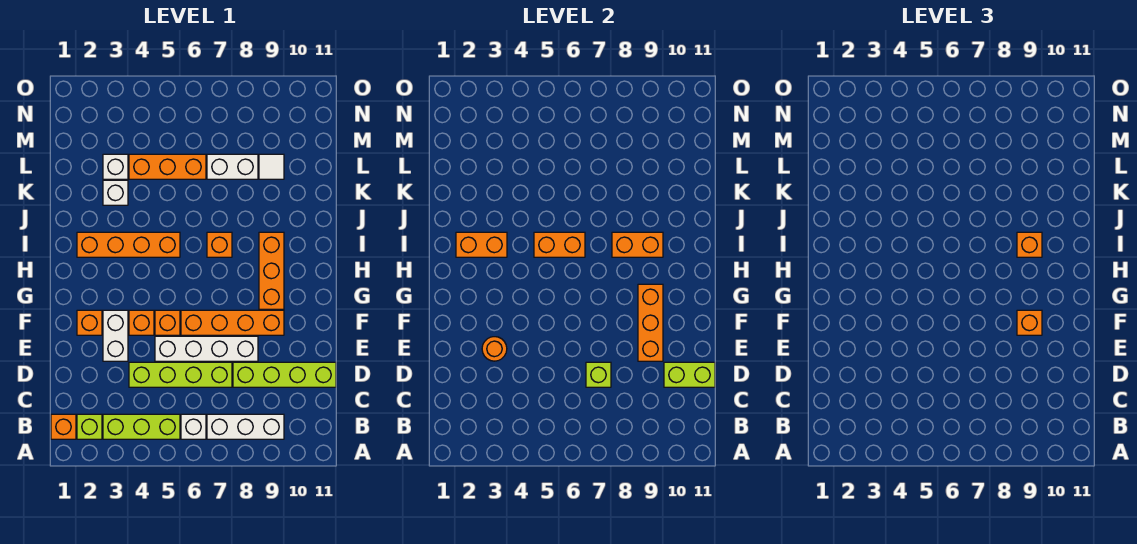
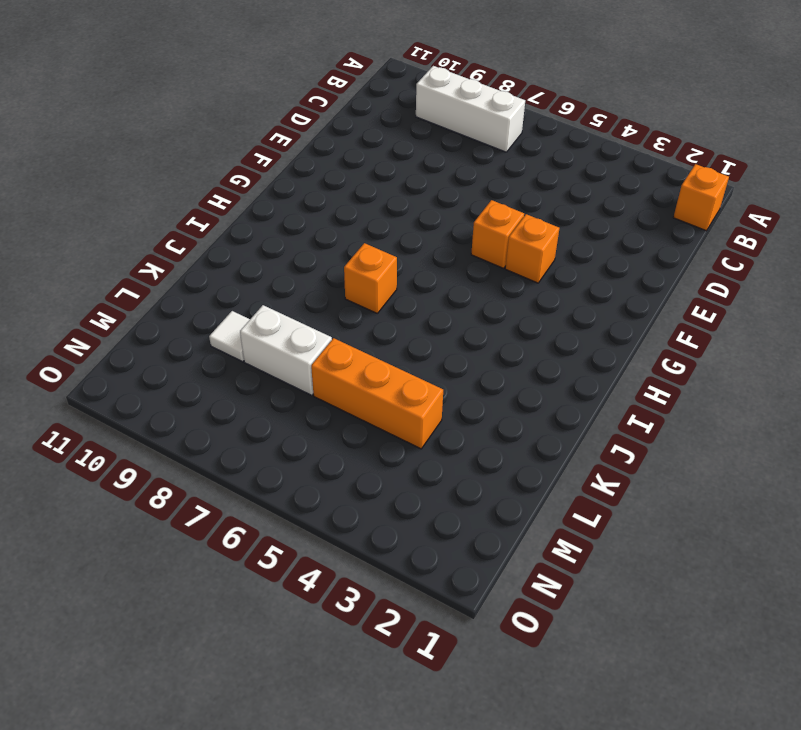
none -> lime brick B2 level 1
none -> lime brick B3:B5 level 1
none -> white brick B6 level 1
none -> lime brick D4:D7 level 1

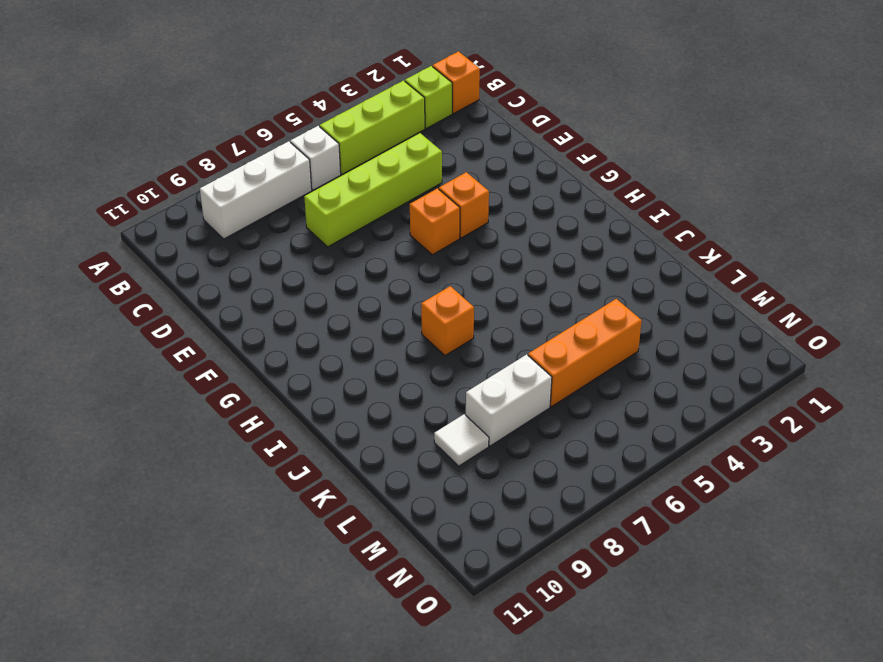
none -> lime brick D8:D11 level 1
none -> white brick E3:F3 level 1
none -> white brick E5:E8 level 1
none -> orange brick F2 level 1

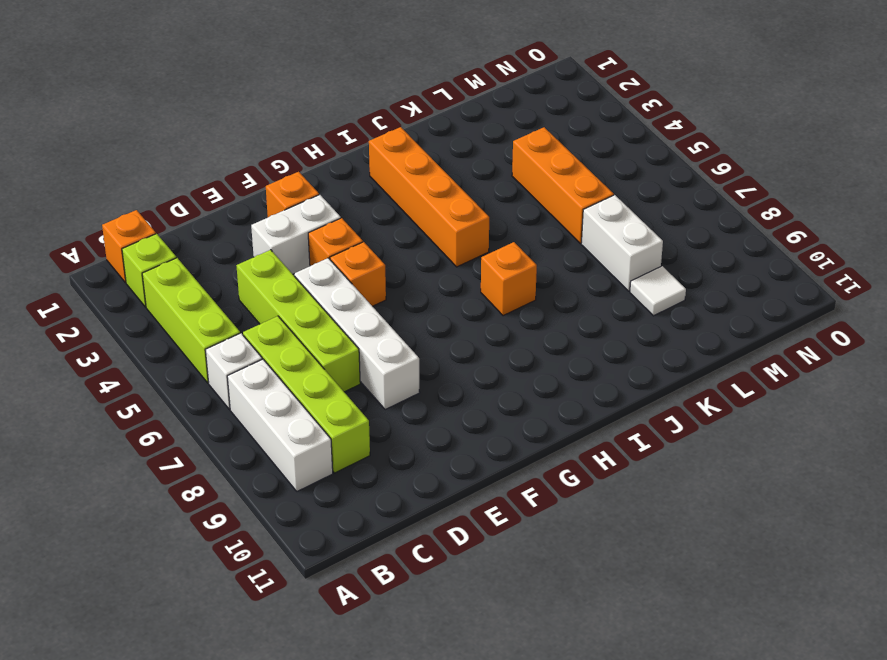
lime brick C6:C9 level 1 -> lime brick D8:D11 level 1
none -> orange brick F6:F9 level 1
none -> orange brick G9:I9 level 1
none -> white brick K3 level 1
none -> white brick L3 level 1

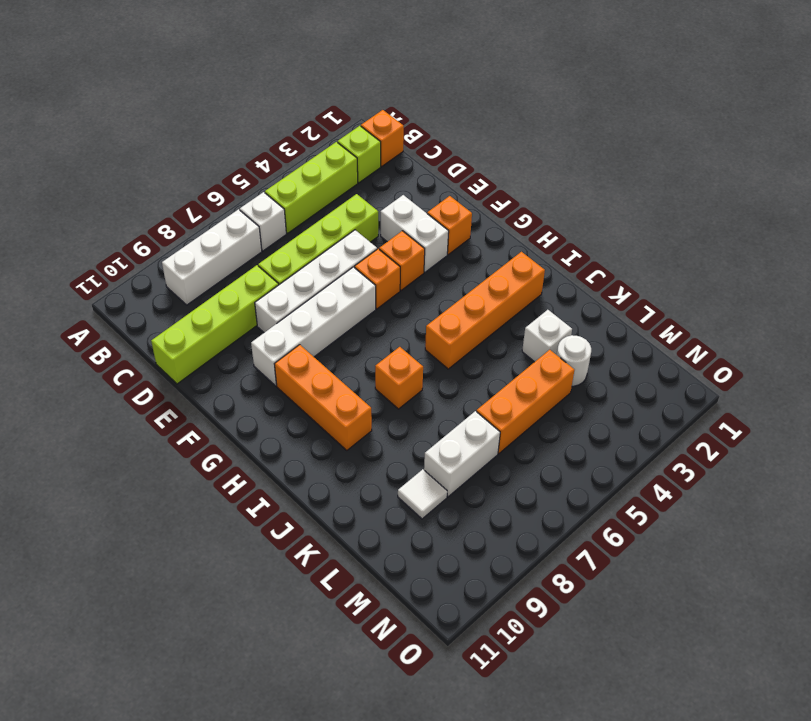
white brick F6:F9 level 1 -> orange brick F6:F9 level 1
white round brick L3 level 1 -> white brick L3 level 1
none -> lime brick D7 level 2
none -> lime brick D10:D11 level 2
none -> orange round brick E3 level 2
none -> orange brick E9:G9 level 2

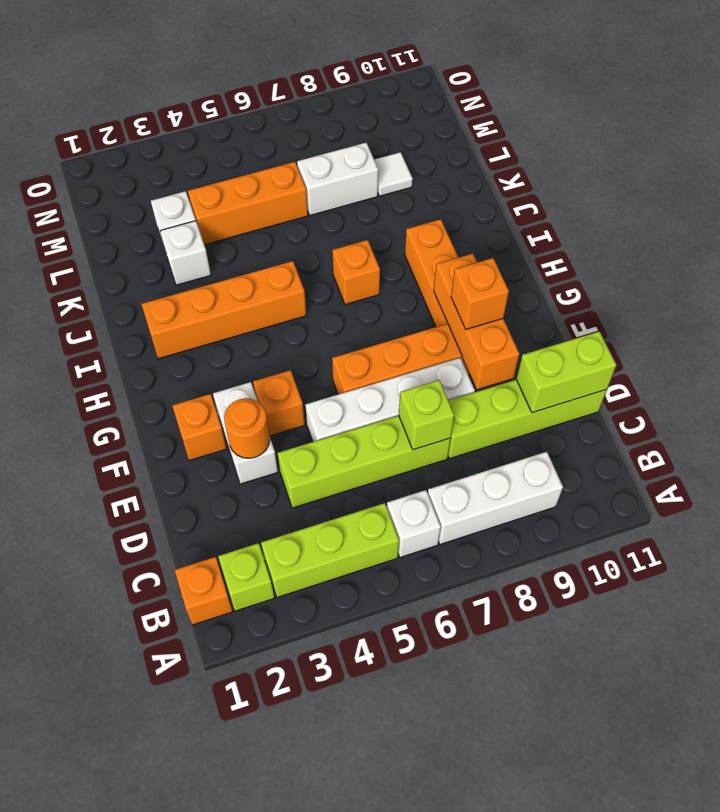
none -> orange brick F5 level 1
none -> orange brick I2:I3 level 2
none -> orange brick I5:I6 level 2
none -> orange brick I8:I9 level 2

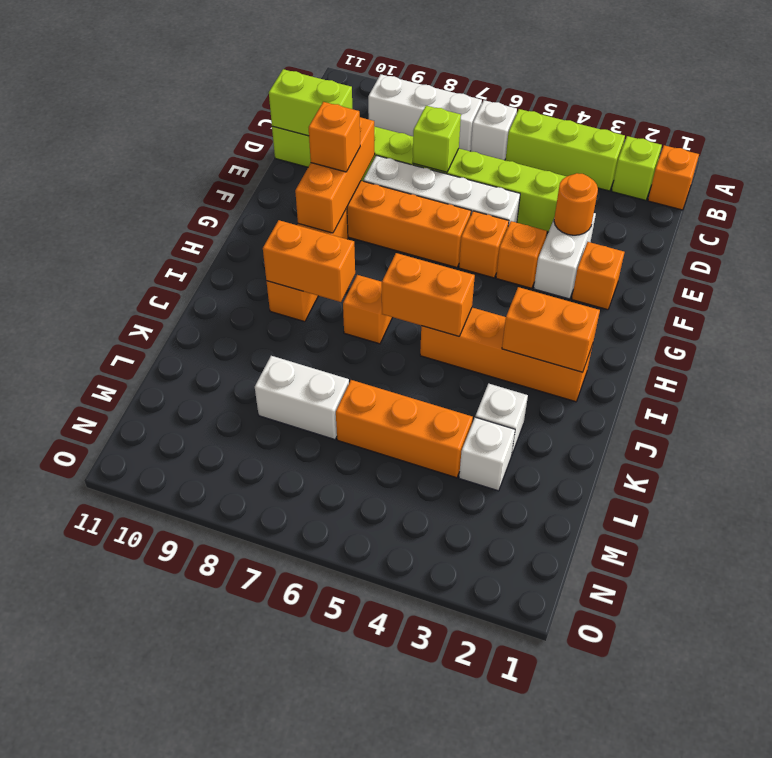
none -> white tile L9 level 1
none -> orange brick I9 level 3

